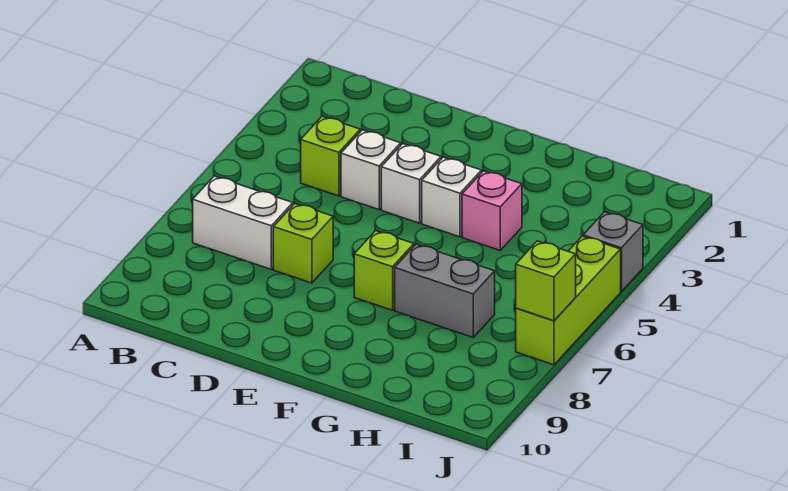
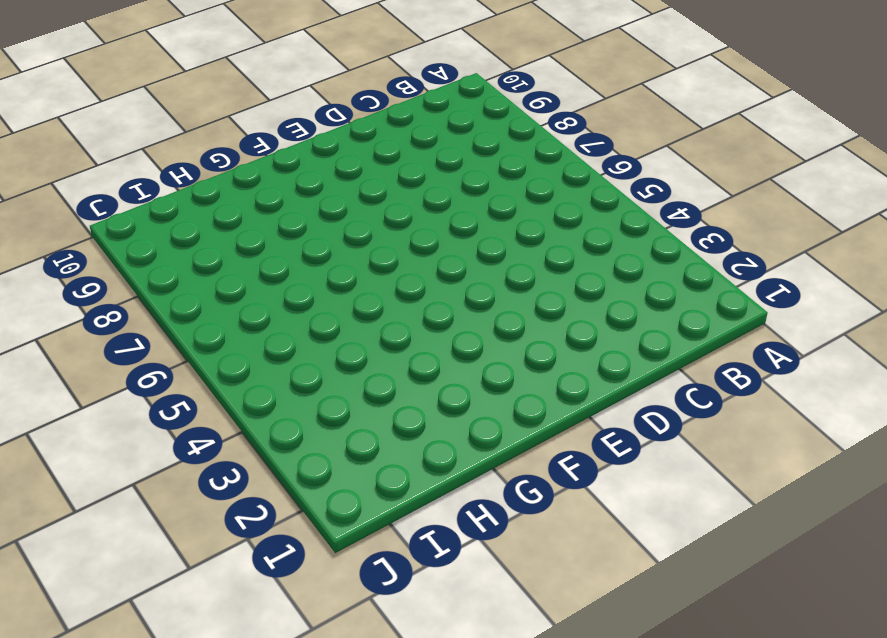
none -> white brick B7:C7 level 1
none -> lime brick C4 level 1
none -> white brick D4 level 1

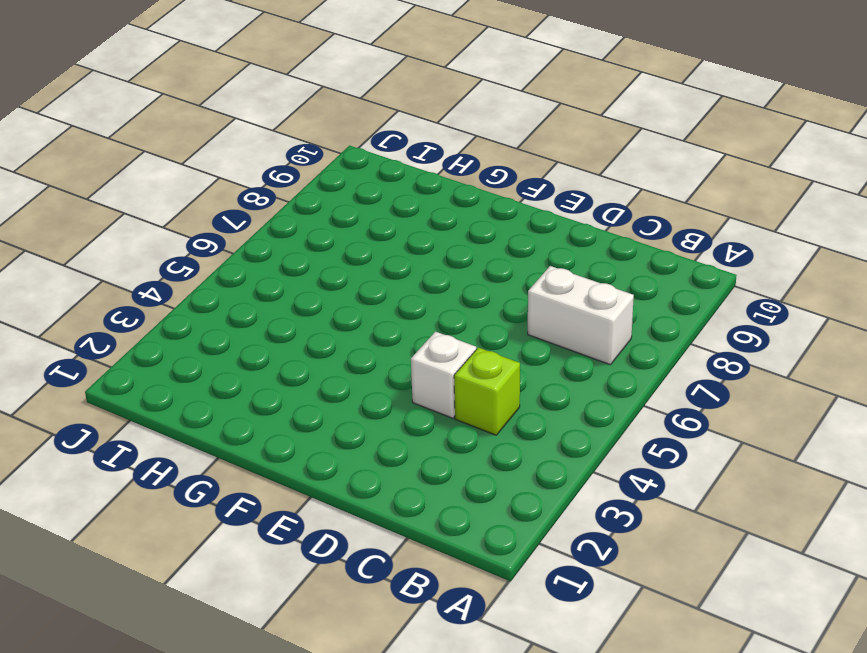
none -> lime brick D7 level 1
none -> white brick E4 level 1
none -> white brick F4 level 1

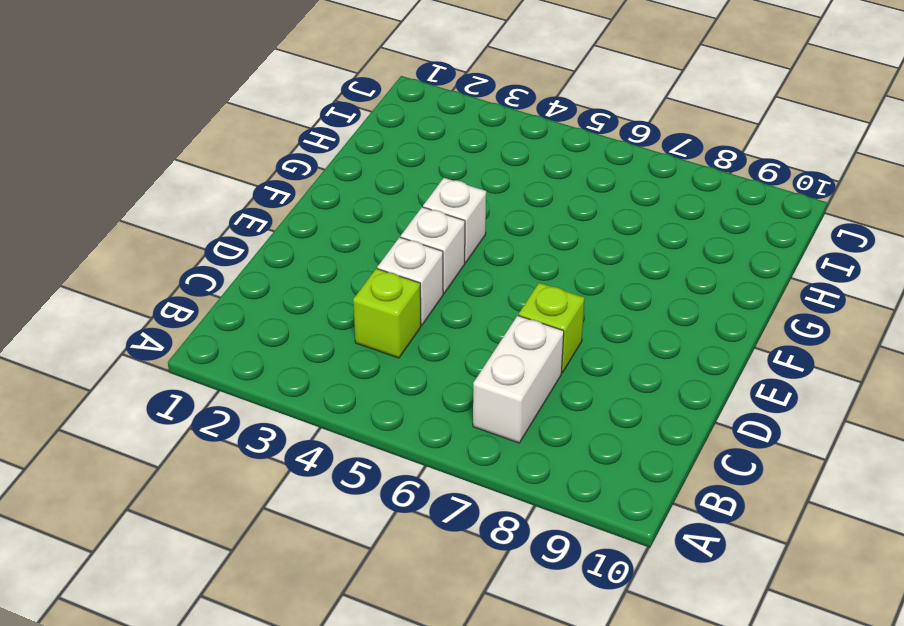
none -> lime brick F7 level 1
none -> pink brick G4 level 1
none -> grey brick G7:H7 level 1

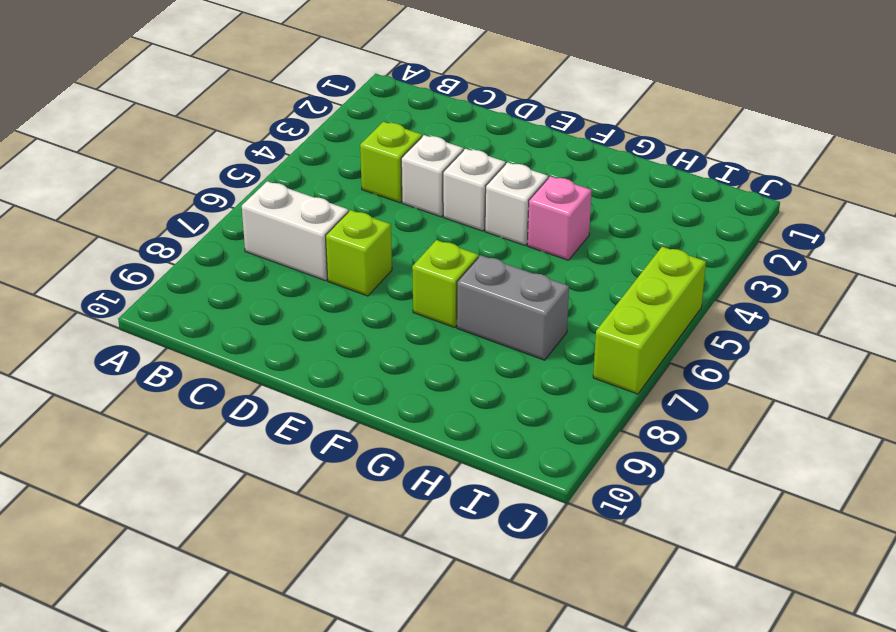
none -> grey brick J4 level 1
none -> lime brick J7 level 2

